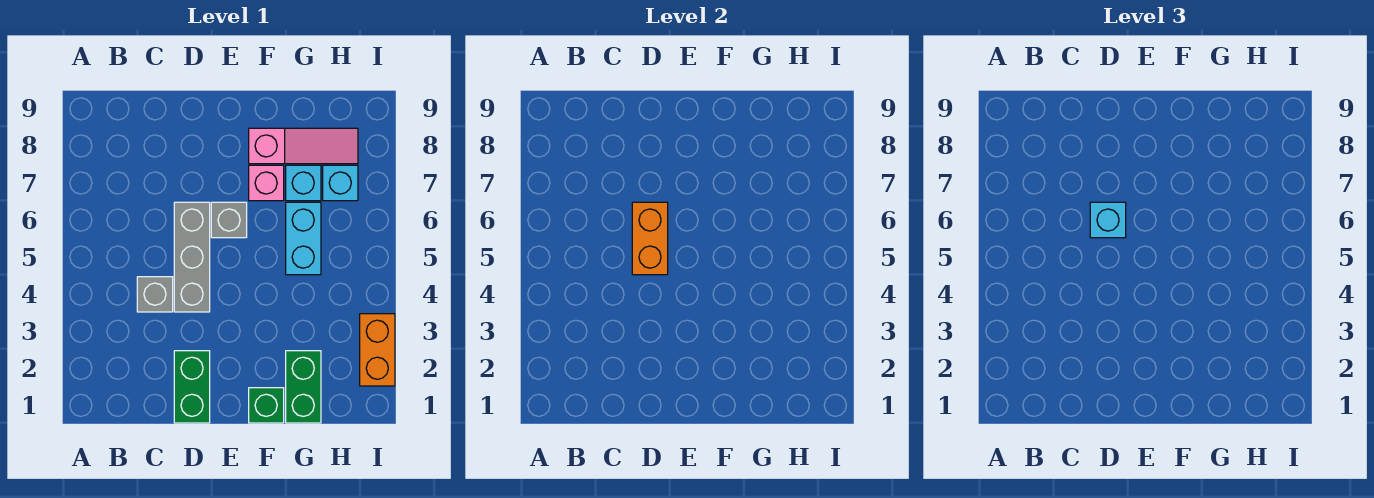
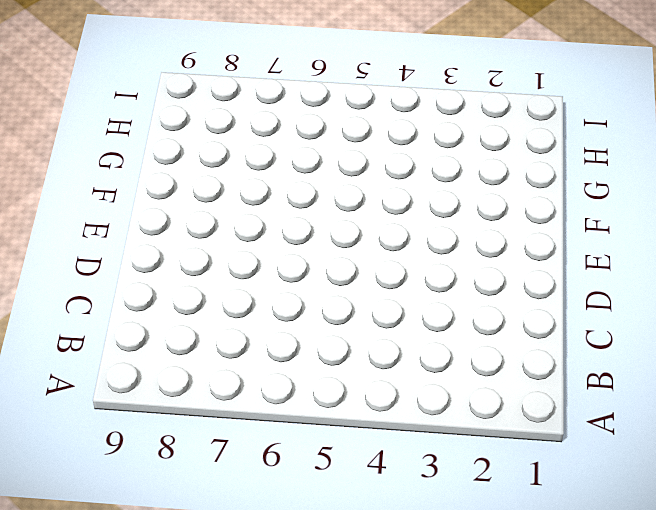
none -> grey brick C4 level 1
none -> green brick D1:D2 level 1
none -> grey brick D4:D6 level 1

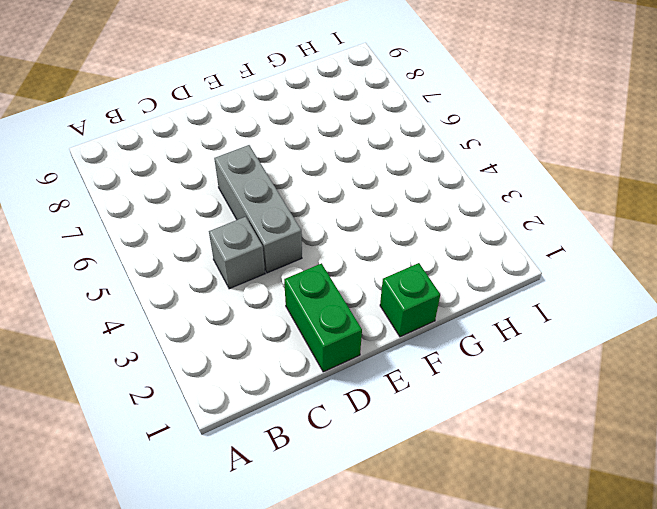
none -> grey brick E6 level 1
none -> pink brick F7 level 1
none -> pink slope F8:H8 level 1 top F

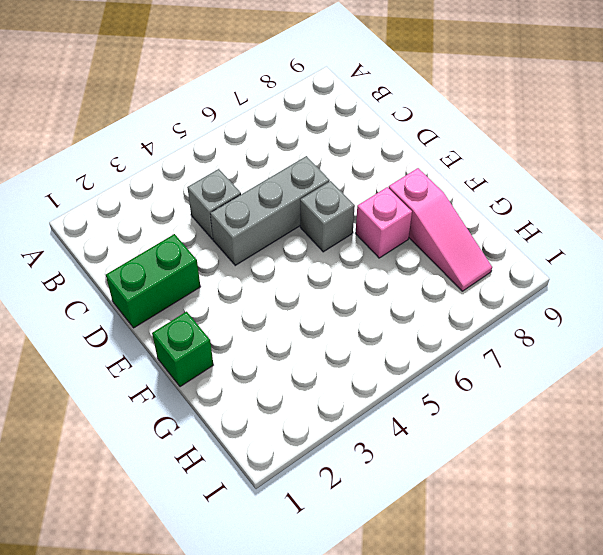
none -> green brick G1:G2 level 1
none -> cyan brick G5:G6 level 1
none -> cyan brick G7 level 1

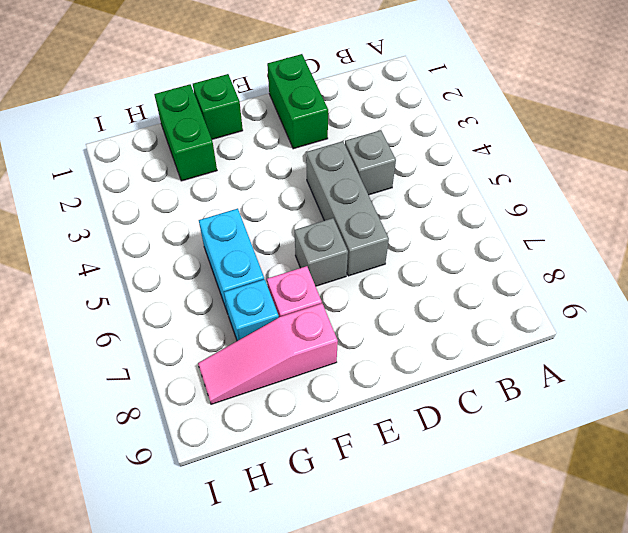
none -> cyan brick H7 level 1
none -> orange brick I2:I3 level 1
none -> orange brick D5:D6 level 2

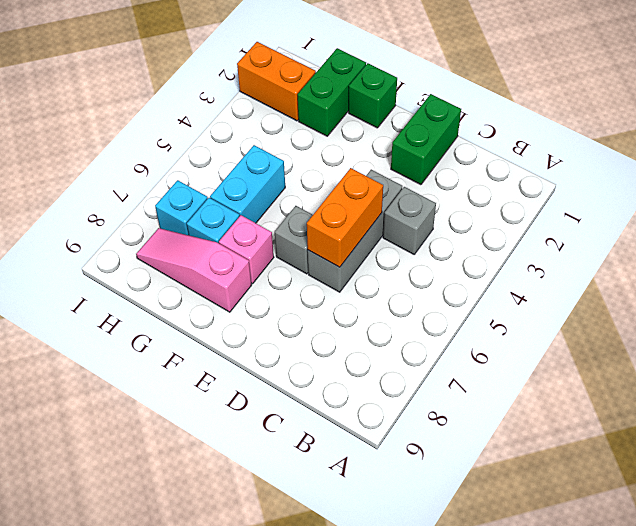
orange brick H2:I2 level 1 -> orange brick I2:I3 level 1
none -> cyan brick D6 level 3

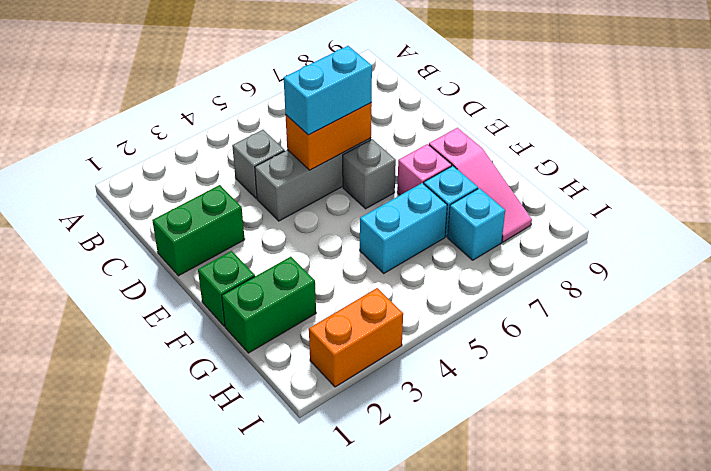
cyan brick D5:D6 level 3 -> cyan brick D6 level 3

